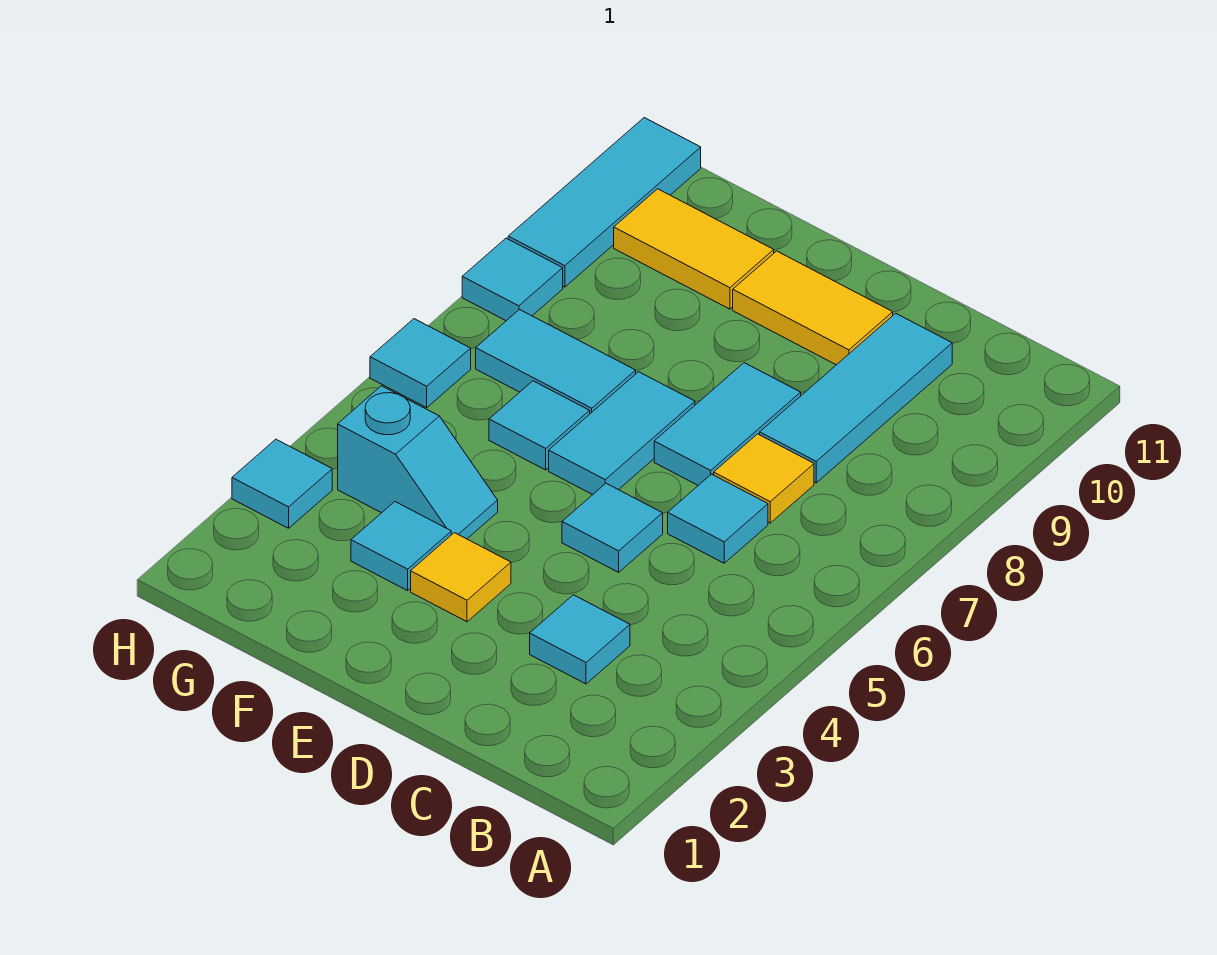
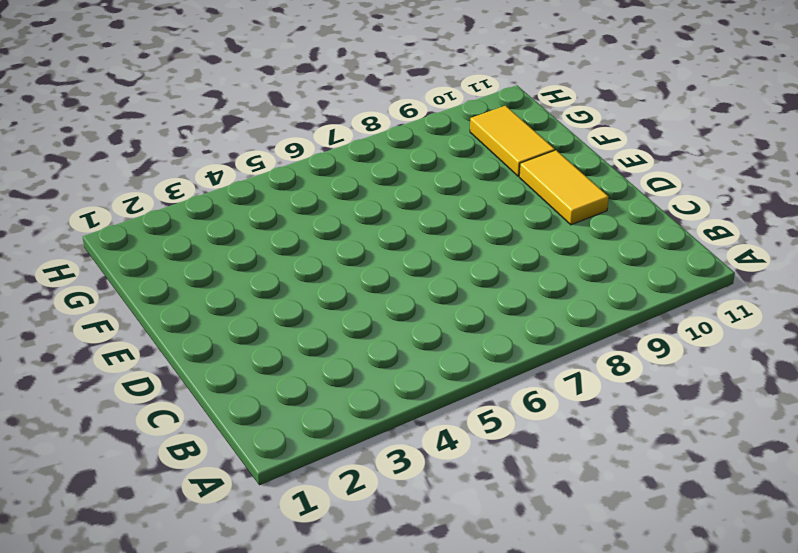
none -> cyan tile C3 level 1
none -> cyan tile C6 level 1
none -> yellow tile C7 level 1

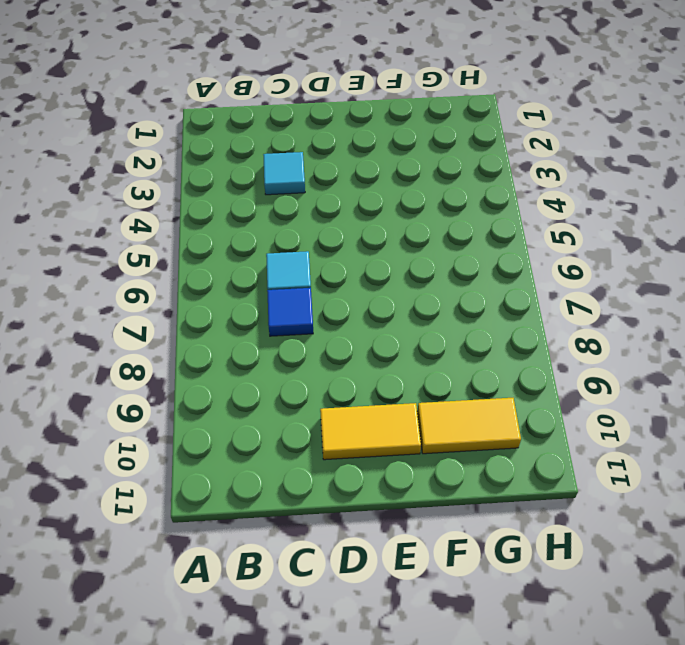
blue tile C7 level 1 -> yellow tile C7 level 1
none -> cyan tile C8:C10 level 1
none -> cyan tile D5 level 1
none -> cyan tile D7:D8 level 1

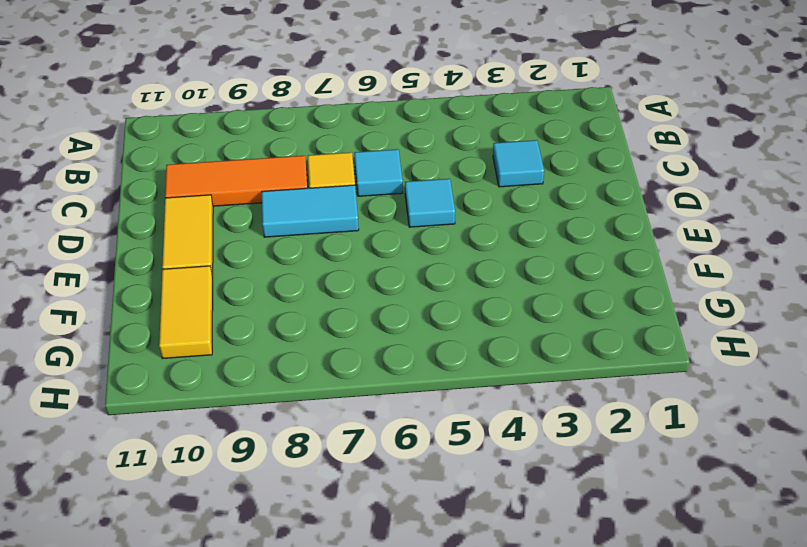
orange tile C8:C10 level 1 -> cyan tile C8:C10 level 1
none -> yellow tile E3 level 1
none -> cyan tile E6:E7 level 1
none -> cyan tile F3 level 1

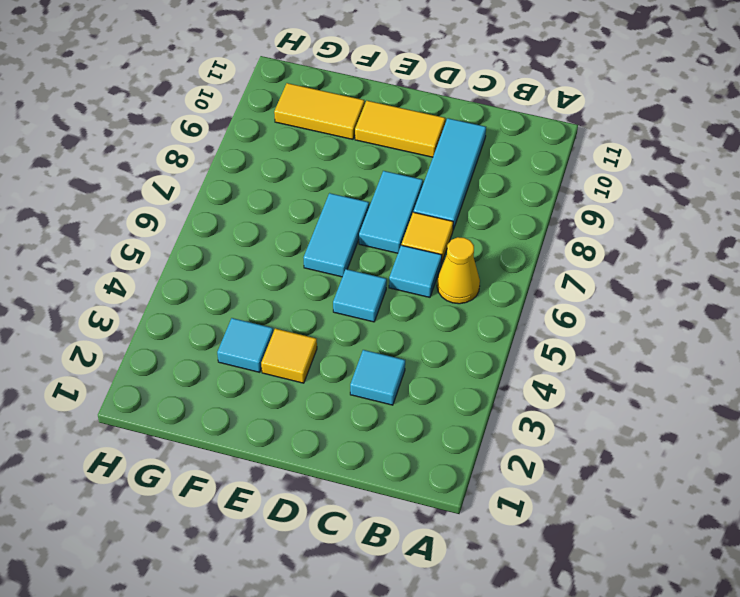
yellow cone B6 level 1 -> none
none -> cyan slope F4:G4 level 1 top G
none -> cyan tile F6 level 1
none -> cyan tile F7:G7 level 1

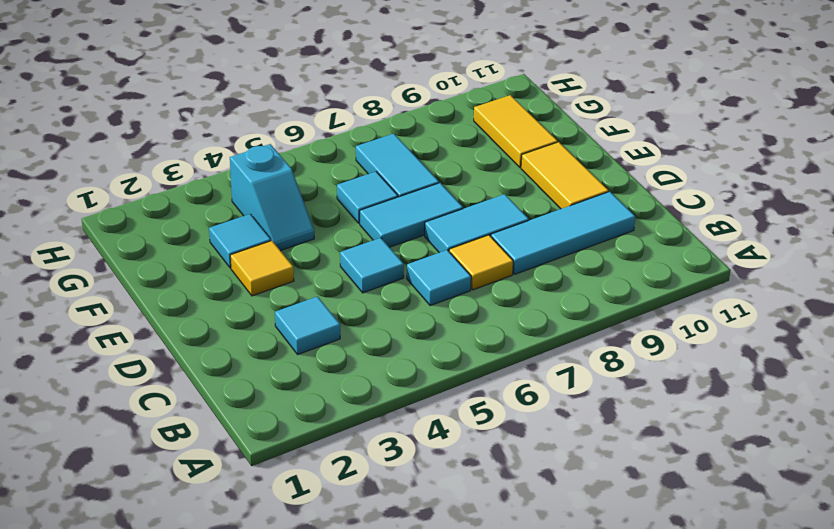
none -> cyan tile H3 level 1
none -> cyan tile H6 level 1
none -> cyan tile H8 level 1

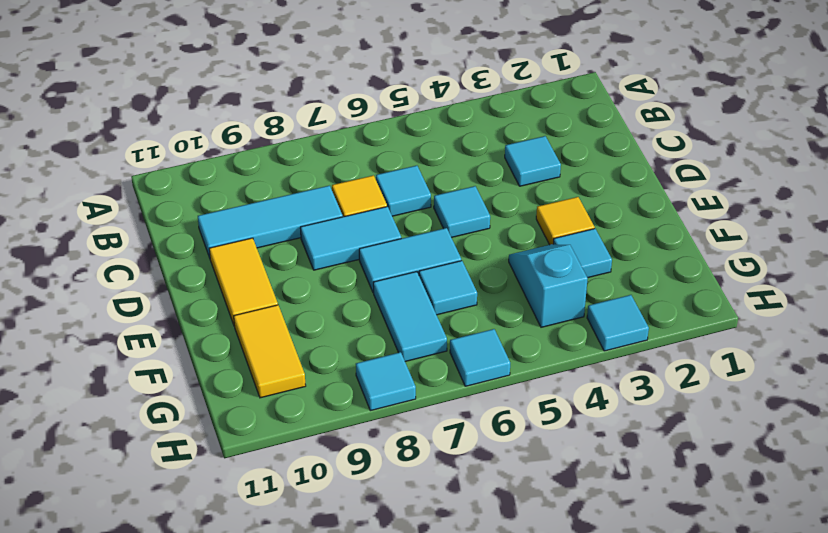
none -> cyan tile H9:H11 level 1

